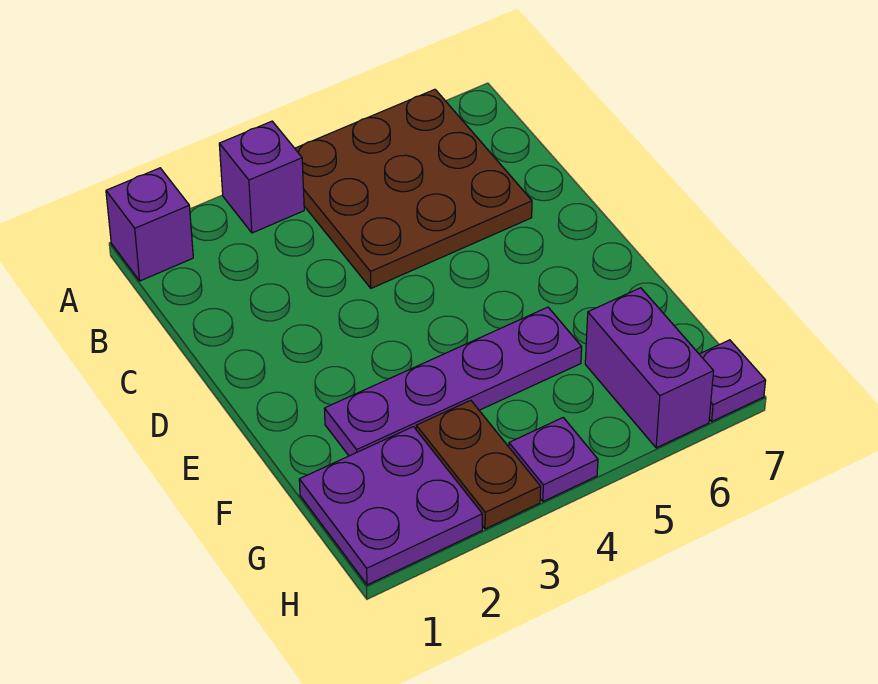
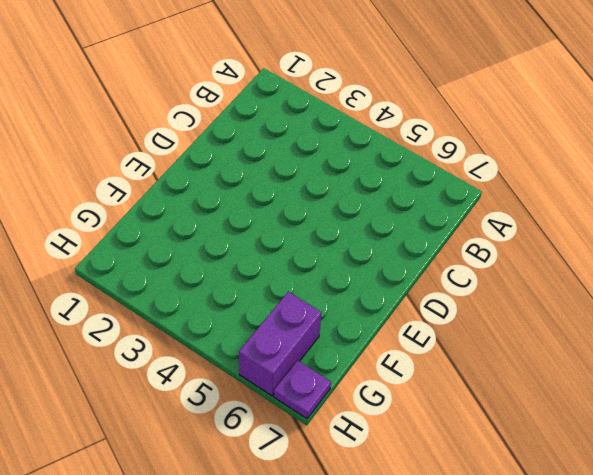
none -> purple brick A1 level 1
none -> purple brick A3 level 1

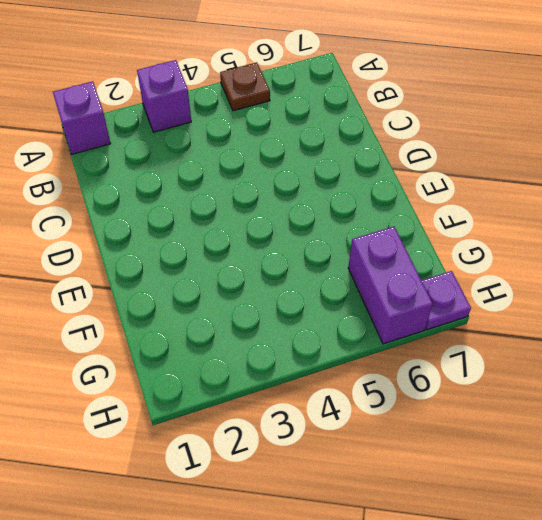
brown plate A5 level 1 -> brown plate A4:C6 level 1
none -> purple plate F2:F5 level 1
none -> purple plate G1:H2 level 1

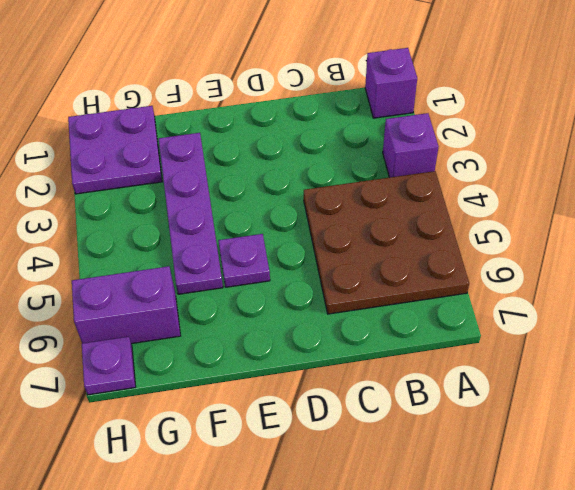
purple plate E5 level 1 -> purple plate H4 level 1
none -> brown plate G3:H3 level 1

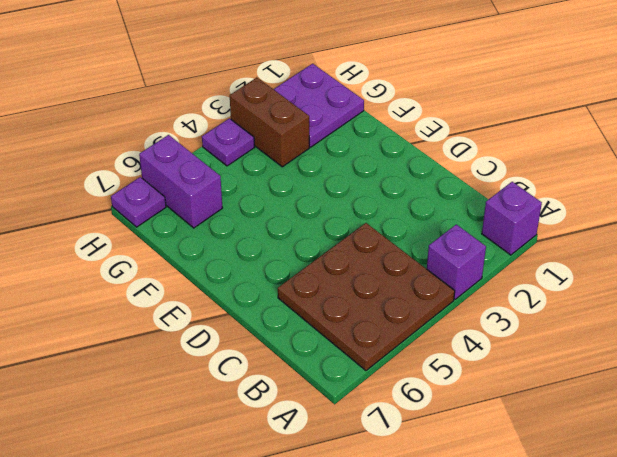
brown brick G3:H3 level 1 -> brown plate G3:H3 level 1
none -> purple plate F2:F5 level 1

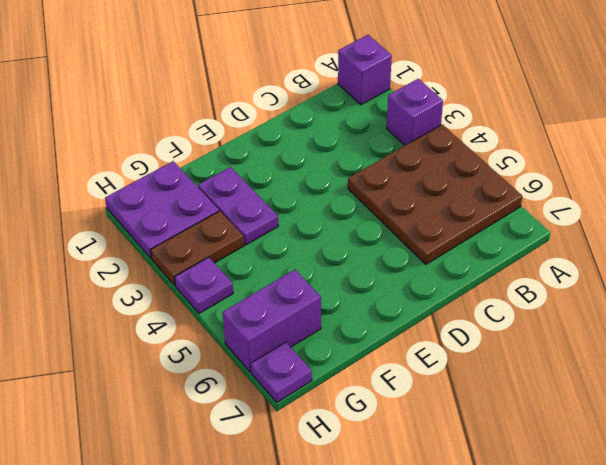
purple plate F2:F3 level 1 -> purple plate F2:F5 level 1

